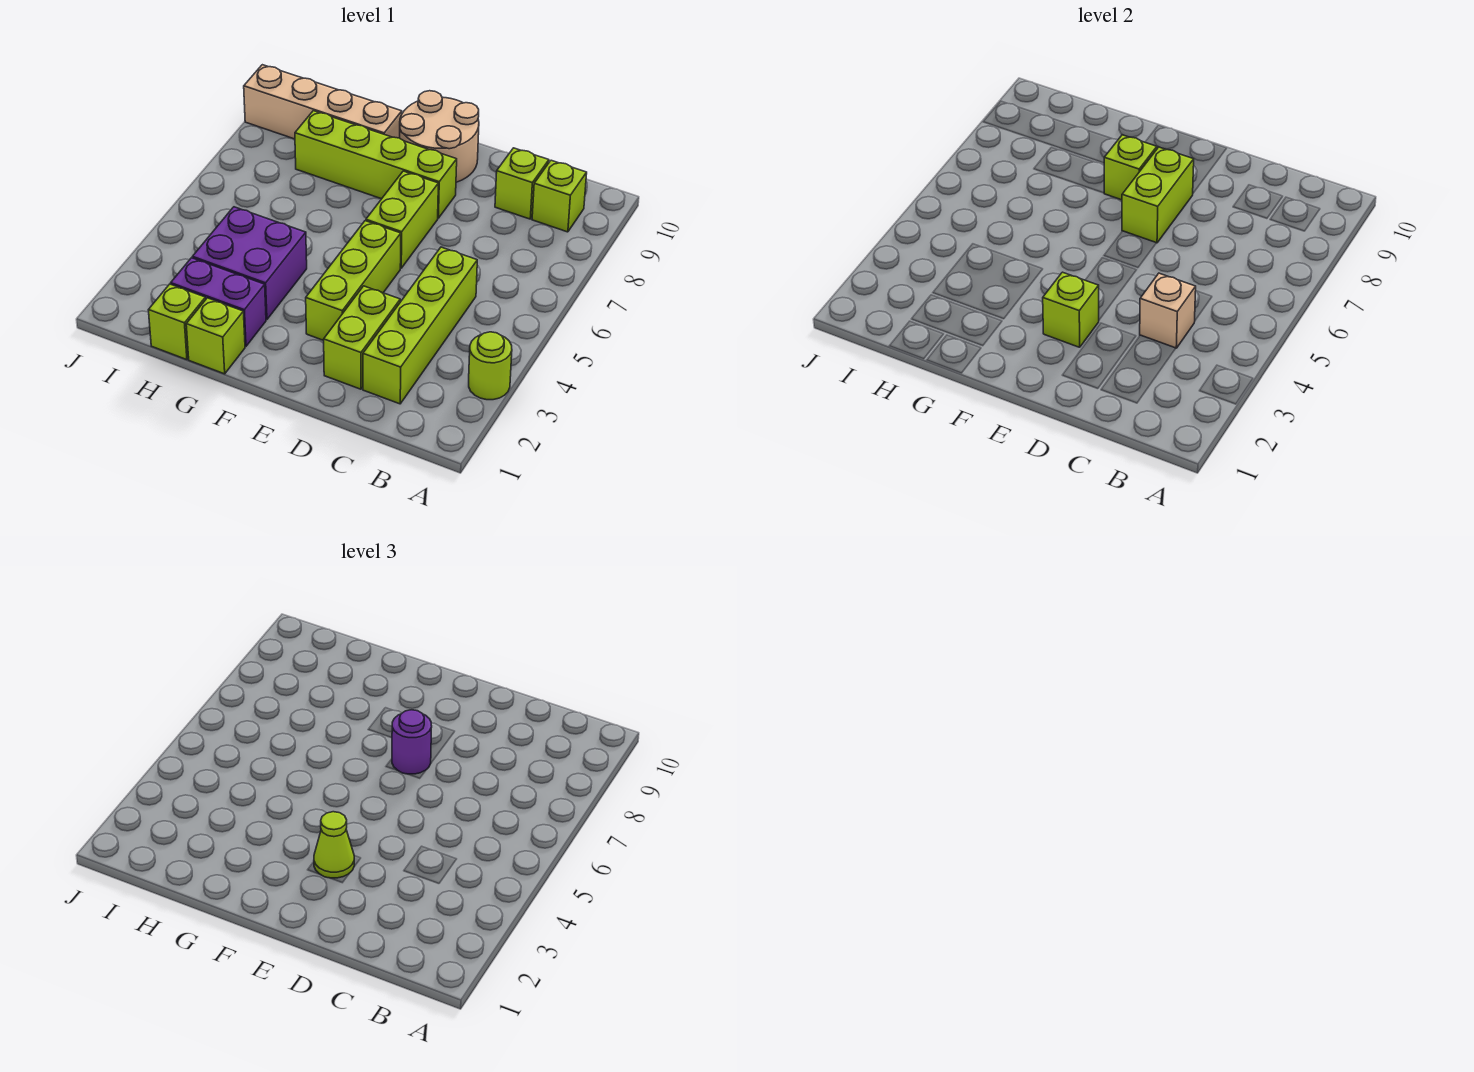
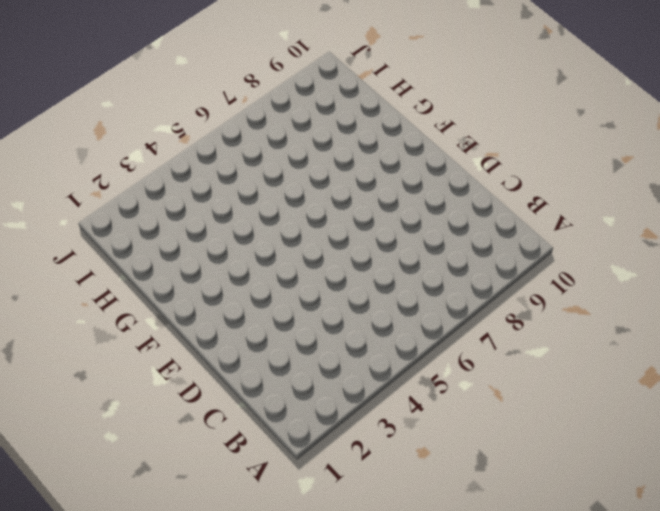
none -> lime round brick A3 level 1
none -> lime brick B9 level 1
none -> lime brick C2:C5 level 1

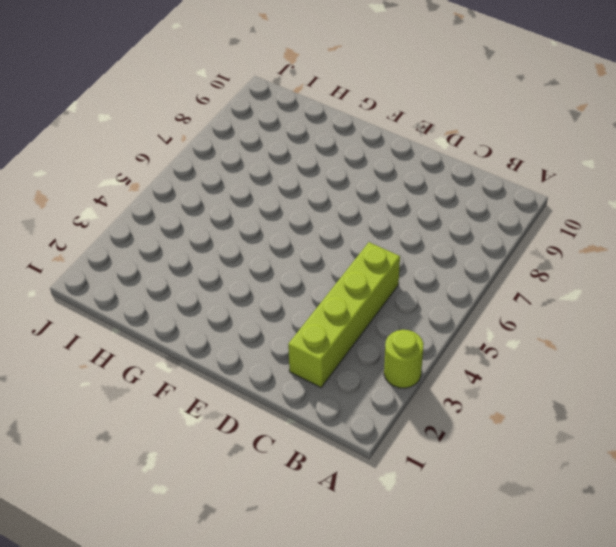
none -> lime brick B9 level 1
none -> lime brick C9 level 1
none -> lime brick D2:D3 level 1

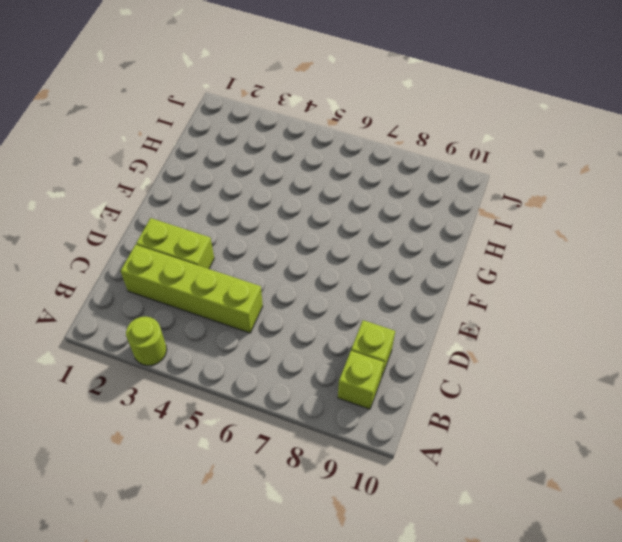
none -> lime brick E3:E5 level 1
none -> lime brick E6:E7 level 1
none -> lime brick E8:H8 level 1

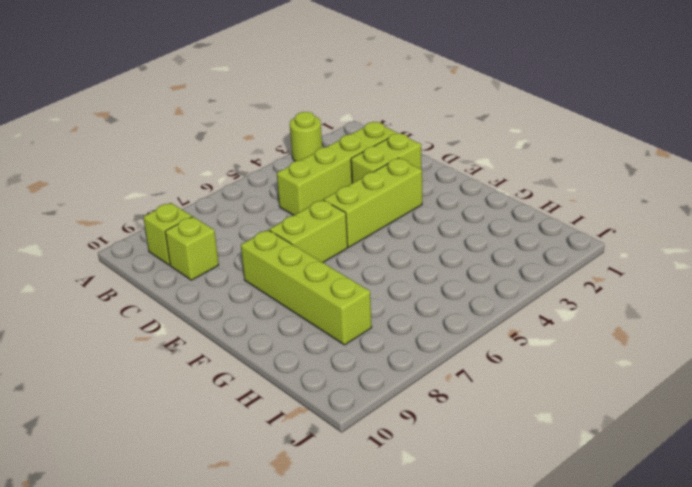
none -> tan round brick E9:F10 level 1
none -> lime brick G1 level 1
none -> purple brick G2:H2 level 1

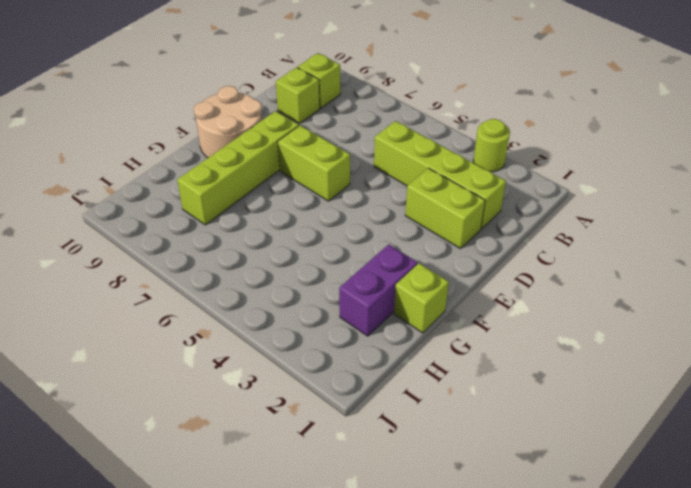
none -> lime brick E3:E5 level 1
none -> purple brick G3:H4 level 1
none -> tan brick G9:J9 level 1

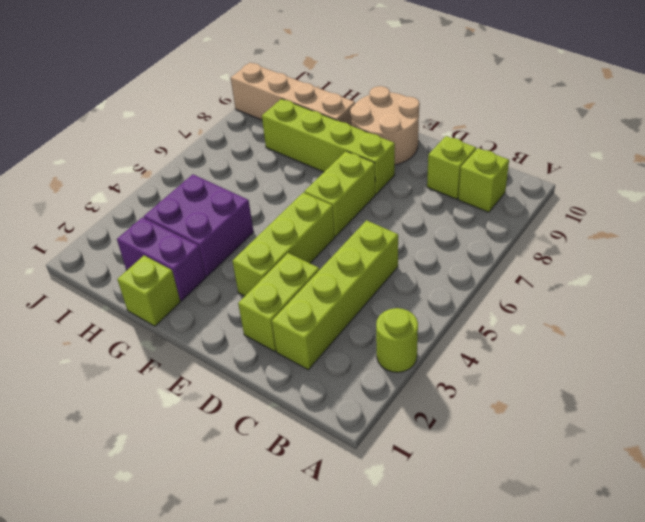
none -> lime brick H1 level 1
none -> tan brick C4 level 2
none -> lime brick E3 level 2

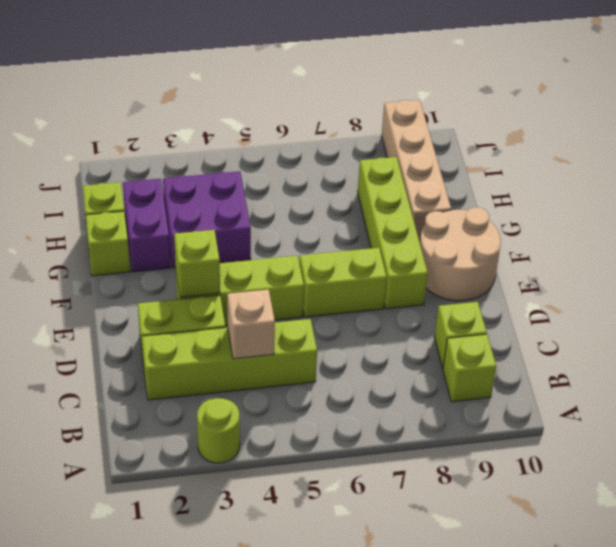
none -> lime brick E7:E8 level 2
none -> lime brick F8 level 2
none -> lime cone E3 level 3

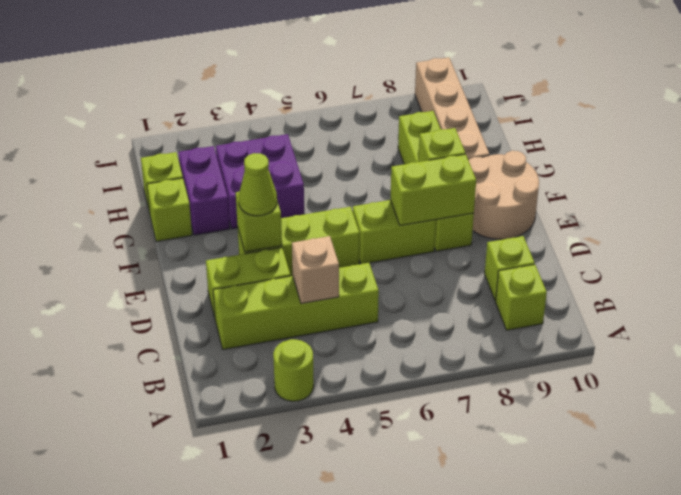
none -> purple round brick E7 level 3

